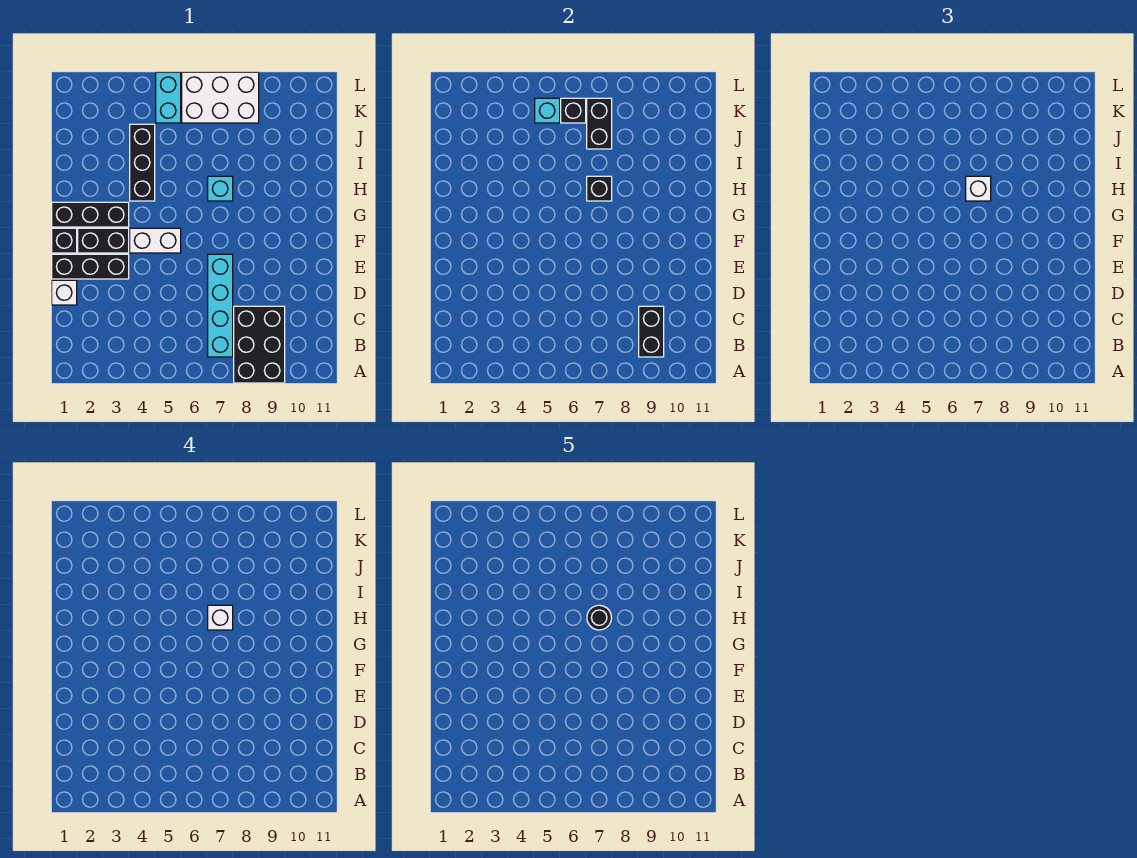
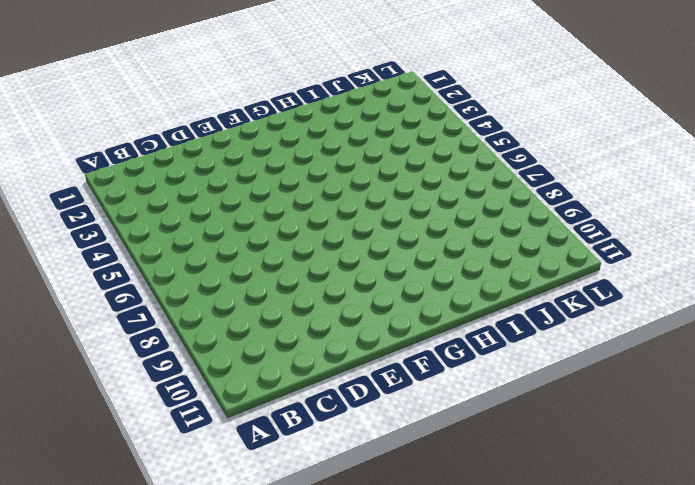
none -> black brick A8:C9 level 1
none -> cyan brick B7:E7 level 1
none -> white brick D1 level 1

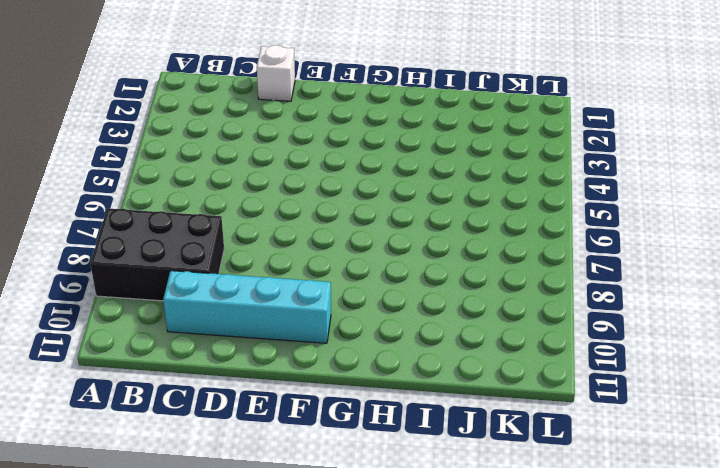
cyan brick C10:F10 level 1 -> cyan brick B7:E7 level 1
none -> black brick E1:E3 level 1
none -> black brick F1 level 1
none -> black brick F2:F3 level 1

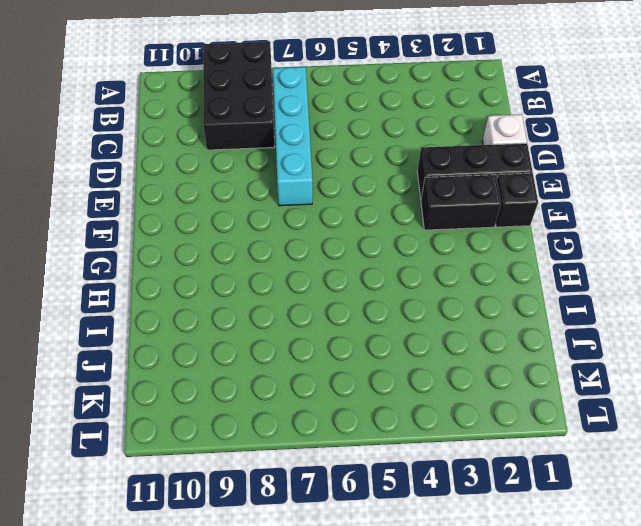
none -> white brick F4:F5 level 1
none -> black brick G1:G3 level 1
none -> black brick H4:J4 level 1

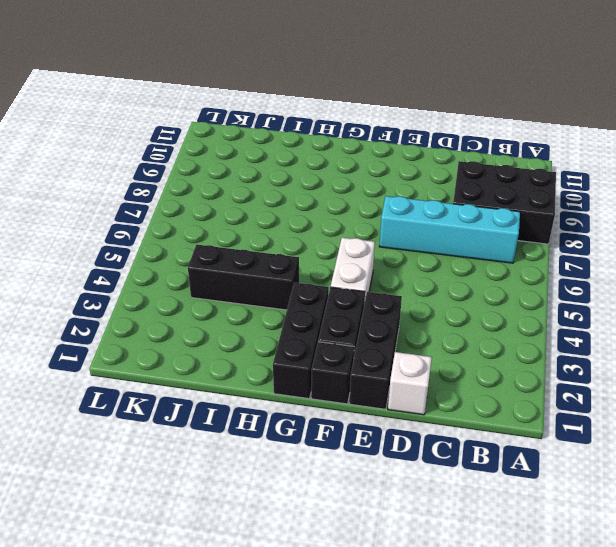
none -> cyan brick H7 level 1
none -> cyan brick K5:L5 level 1
none -> white brick K6:L8 level 1

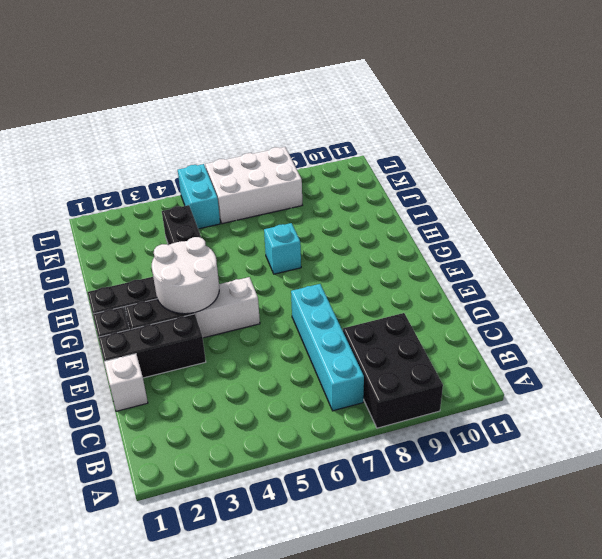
white round brick F3:G4 level 2 -> none
none -> black brick B9:C9 level 2
none -> black brick H7 level 2
none -> black brick J7:K7 level 2

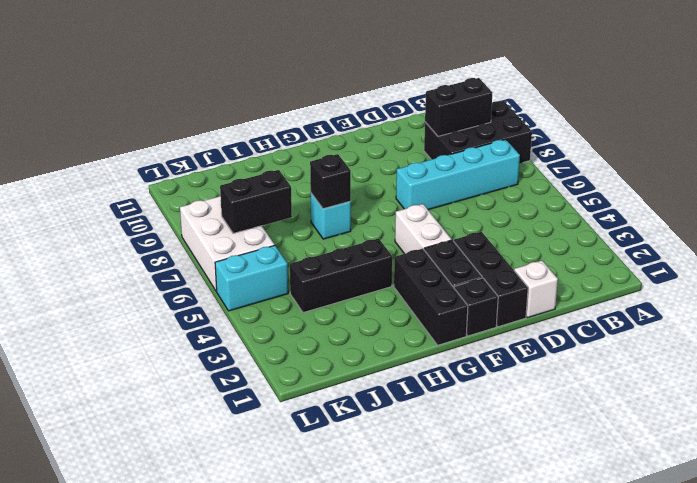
none -> cyan brick K5 level 2
none -> black brick K6 level 2
none -> white brick H7 level 3

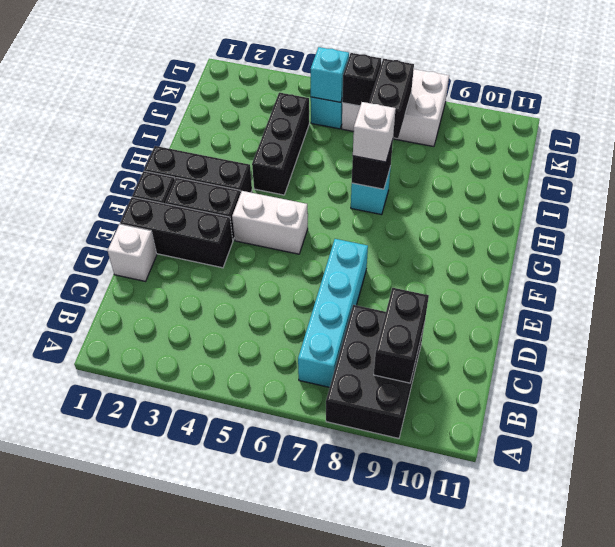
none -> white brick H7 level 4
none -> black round brick H7 level 5

